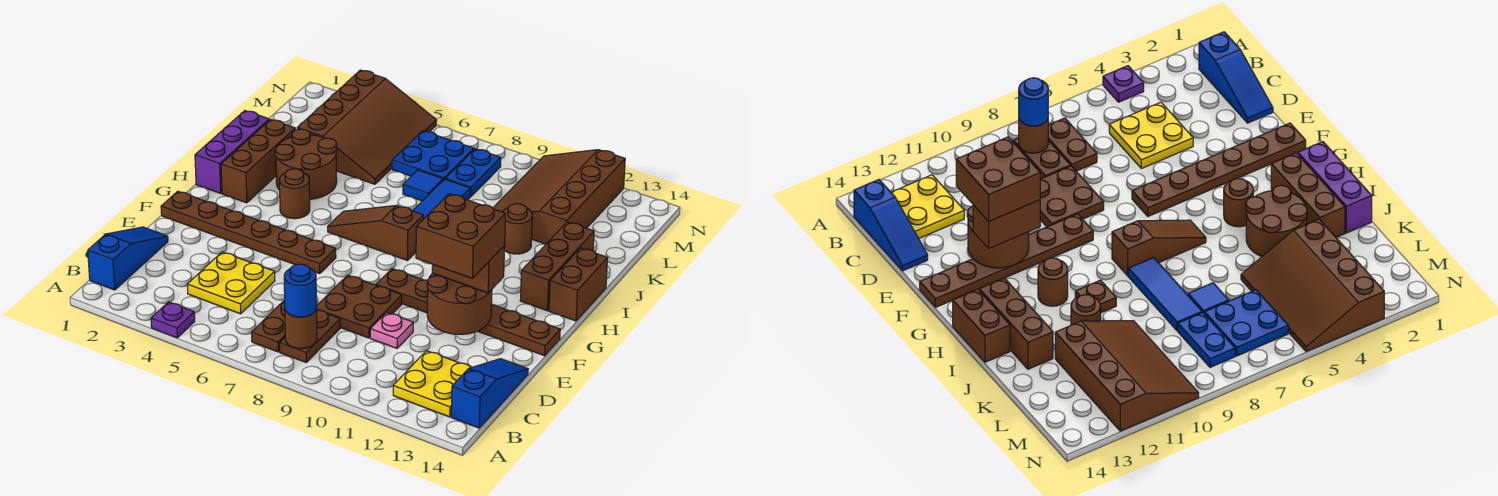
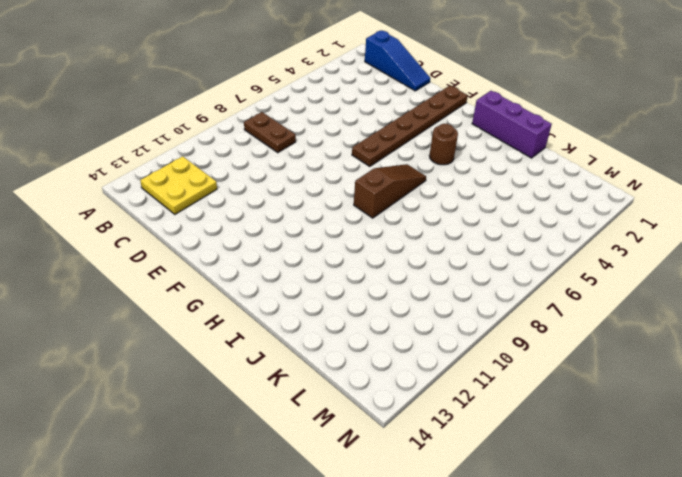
none -> purple plate A4 level 1
none -> brown plate B7:C7 level 1
none -> blue slope B14:D14 level 1 top B
none -> yellow plate C4:D5 level 1

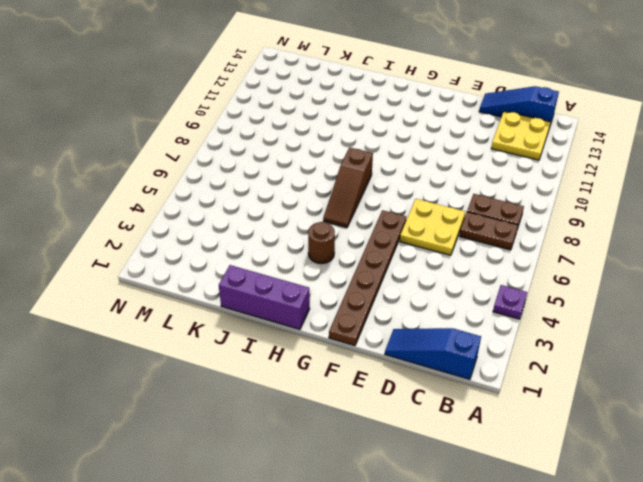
yellow plate D6:E7 level 1 -> yellow plate C4:D5 level 1
none -> brown plate D8:E9 level 1
none -> pink plate D10 level 1
none -> brown plate F9:F14 level 1
none -> brown brick H2:J2 level 1

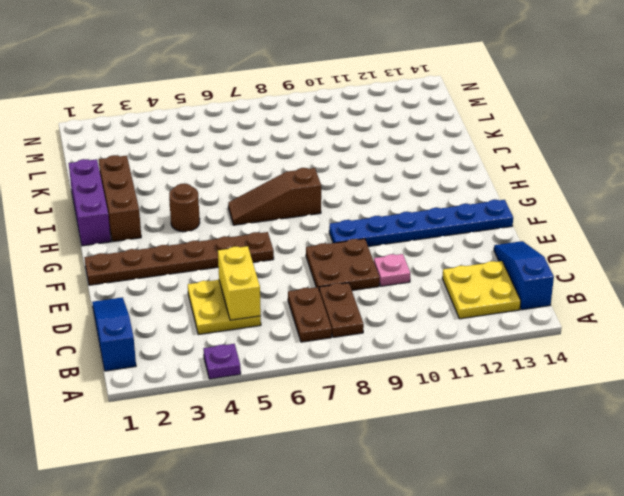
yellow brick C5:D5 level 2 -> none
blue plate F9:F14 level 1 -> brown plate F9:F14 level 1
none -> brown round brick H11 level 1
none -> brown brick H13:J13 level 1
none -> brown brick H14:I14 level 1
none -> brown round brick I3:J4 level 1

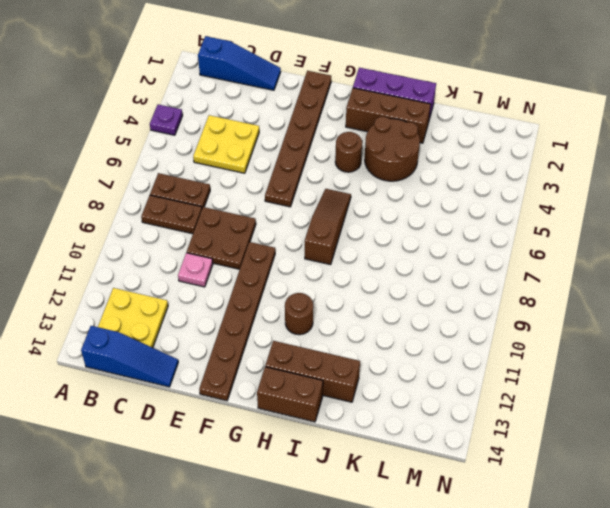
none -> blue tile I8:K8 level 1
none -> brown plate I10 level 1
none -> brown round brick J11 level 1
none -> brown slope K3:N5 level 1 top 3

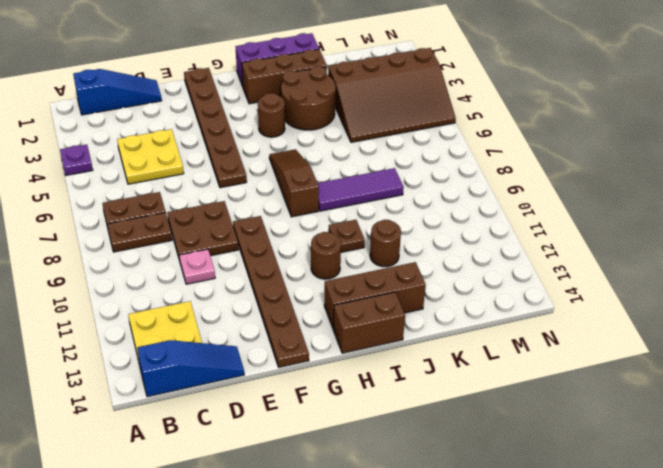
purple tile I8:K8 level 1 -> blue tile I8:K8 level 1
none -> blue tile K7 level 1
none -> brown slope K10:N12 level 1 top 12
none -> blue plate L6:M7 level 1
none -> blue plate L8:M8 level 1

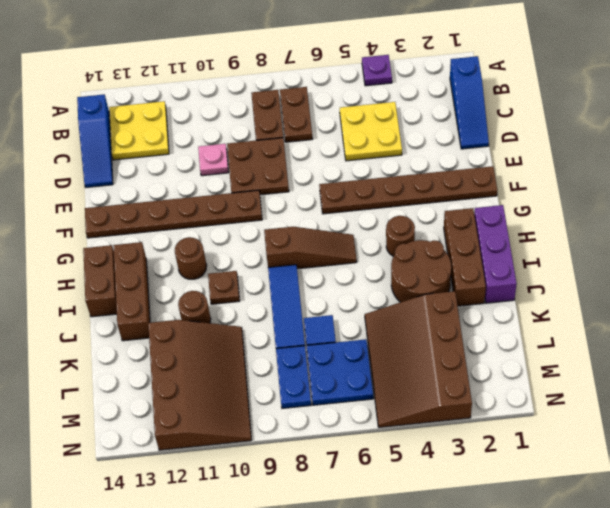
none -> brown round brick B8 level 2
none -> brown round brick E11:F12 level 2
none -> blue round brick B8 level 3
none -> brown brick F11:F12 level 3

